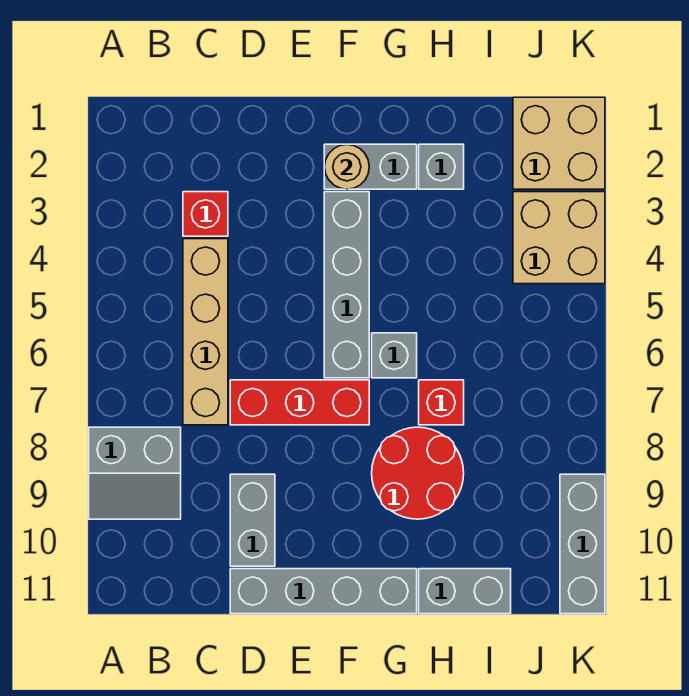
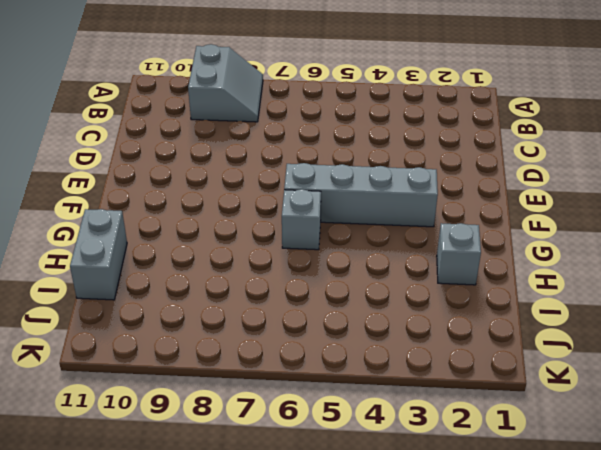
grey slope A8:B9 level 1 top 9 -> grey slope A8:B9 level 1 top 8
none -> red brick C3 level 1
none -> tan brick C4:C7 level 1
none -> red brick D7:F7 level 1

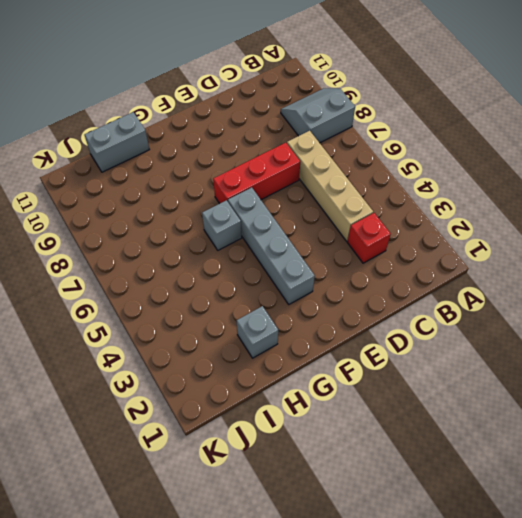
none -> grey brick D9:D10 level 1
none -> grey brick D11:G11 level 1
none -> grey brick F2:G2 level 1

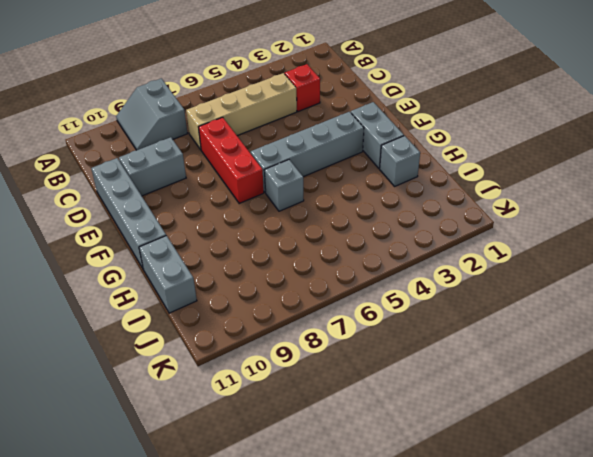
none -> red round brick G8:H9 level 1
none -> red brick H7 level 1
none -> tan brick J1:K2 level 1

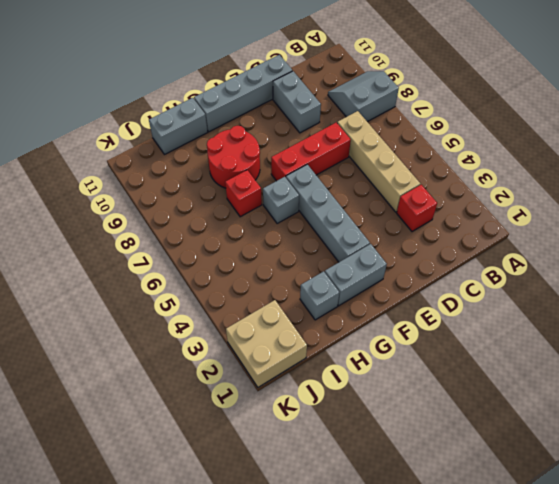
none -> tan brick J3:K4 level 1
none -> grey brick K9:K11 level 1
none -> tan round brick F2 level 2

